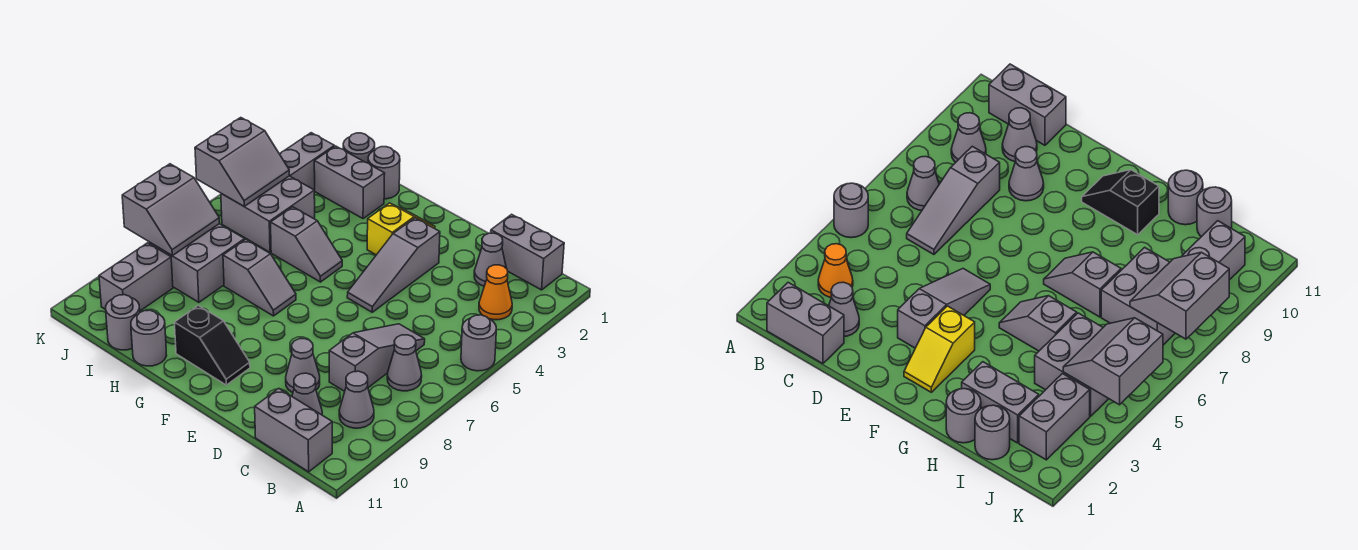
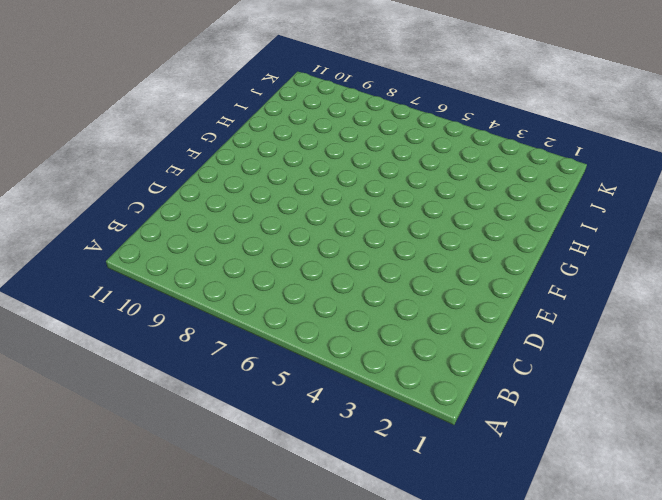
none -> grey round brick A5 level 1
none -> grey brick B1:C1 level 1
none -> orange cone B3 level 1

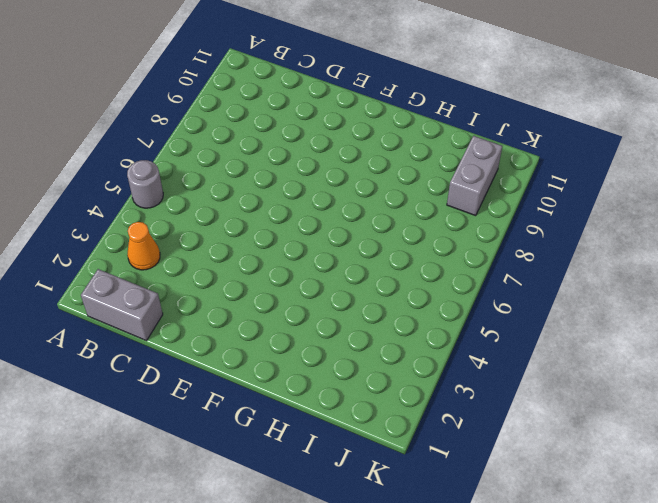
none -> grey cone B7 level 1
none -> grey cone B9 level 1
none -> grey brick B11:C11 level 1

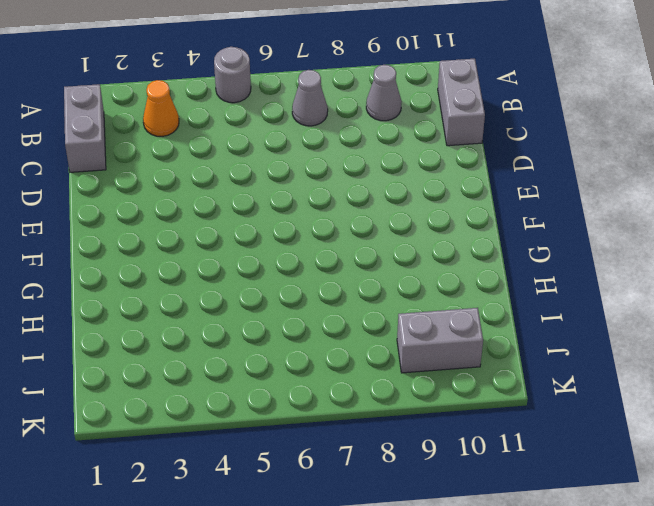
none -> grey cone C2 level 1
none -> grey slope C6:C8 level 1 top 8
none -> grey cone C10 level 1

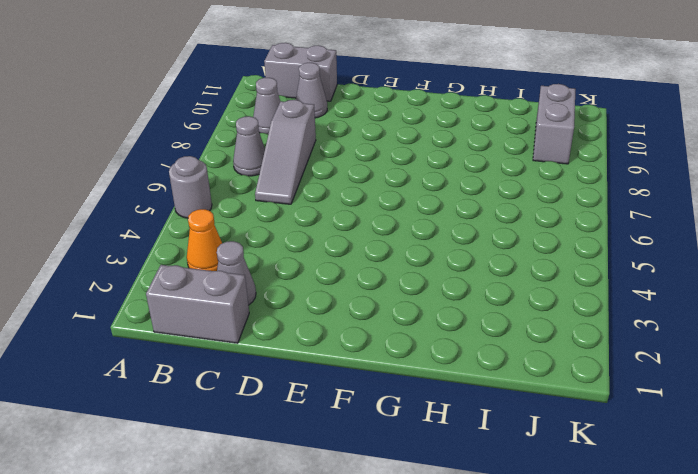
none -> grey cone D9 level 1
none -> grey slope E3:E5 level 1 top 3
none -> yellow slope F2:F3 level 1 top 3

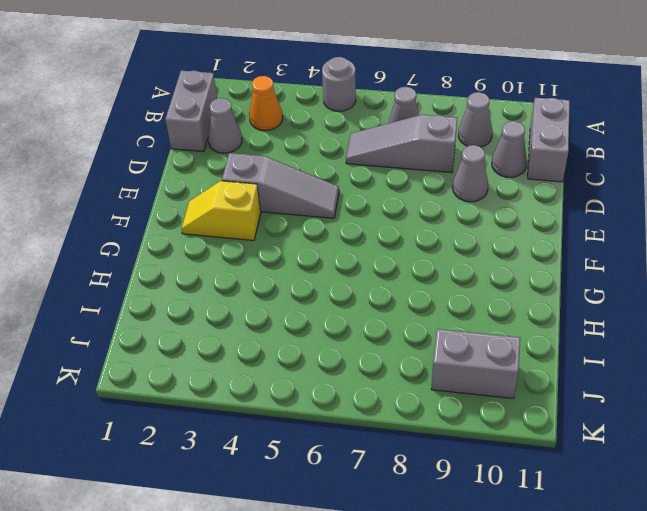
none -> black slope F10:G10 level 1 top G
none -> grey slope G5:H5 level 1 top H
none -> grey slope G7:H7 level 1 top H

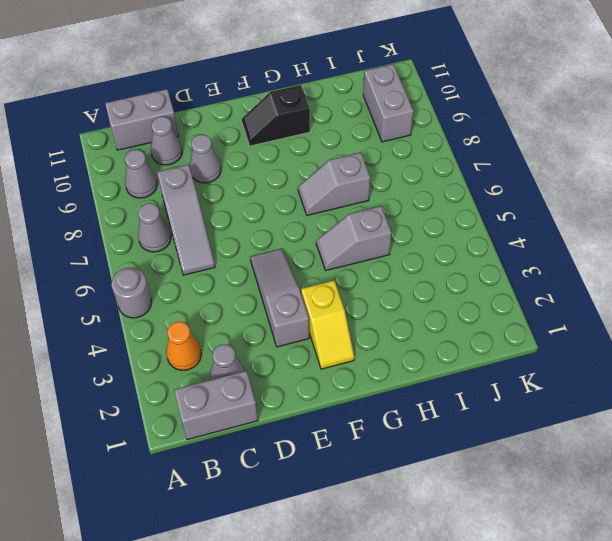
none -> grey round brick H1 level 1
none -> grey brick H2:I2 level 1
none -> grey round brick H11 level 1

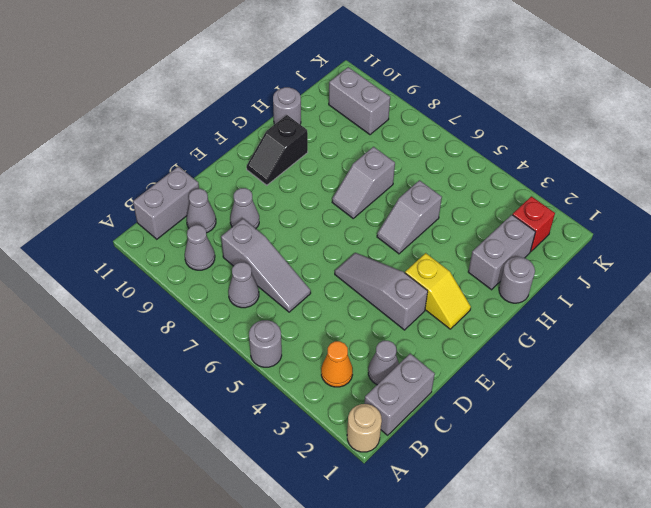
tan round brick A1 level 1 -> none
red brick J2 level 1 -> grey brick J2:J3 level 1
none -> grey round brick I1 level 1
none -> grey brick I4:J5 level 1
none -> grey brick I7:J8 level 1

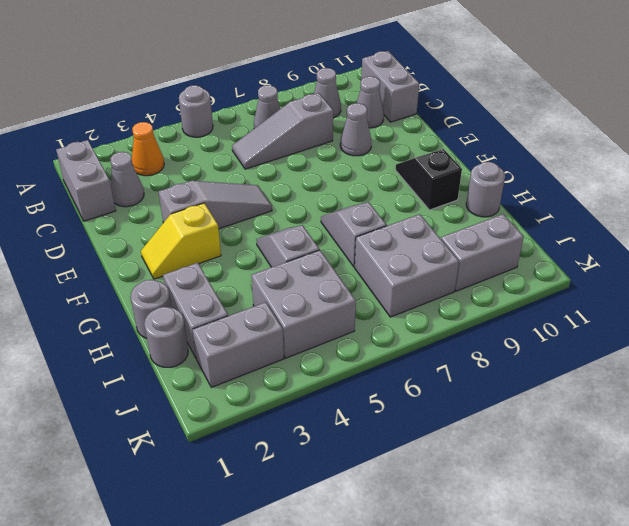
none -> grey round brick I11 level 1
none -> grey slope J4:K5 level 2 top K
none -> grey slope J7:K8 level 2 top K

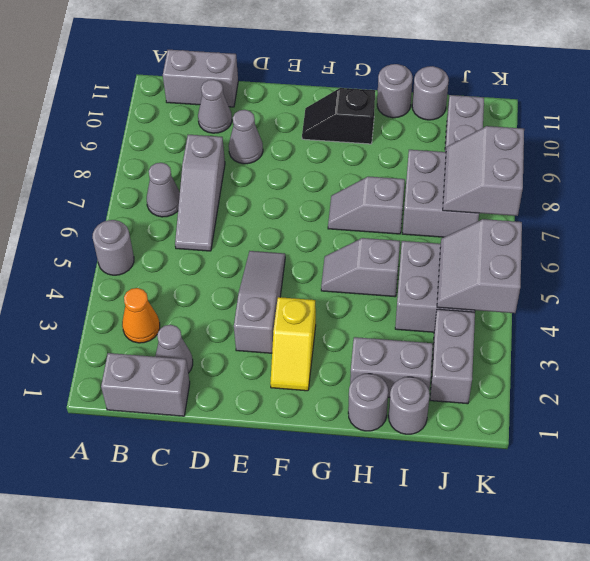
none -> grey cone B9 level 1

